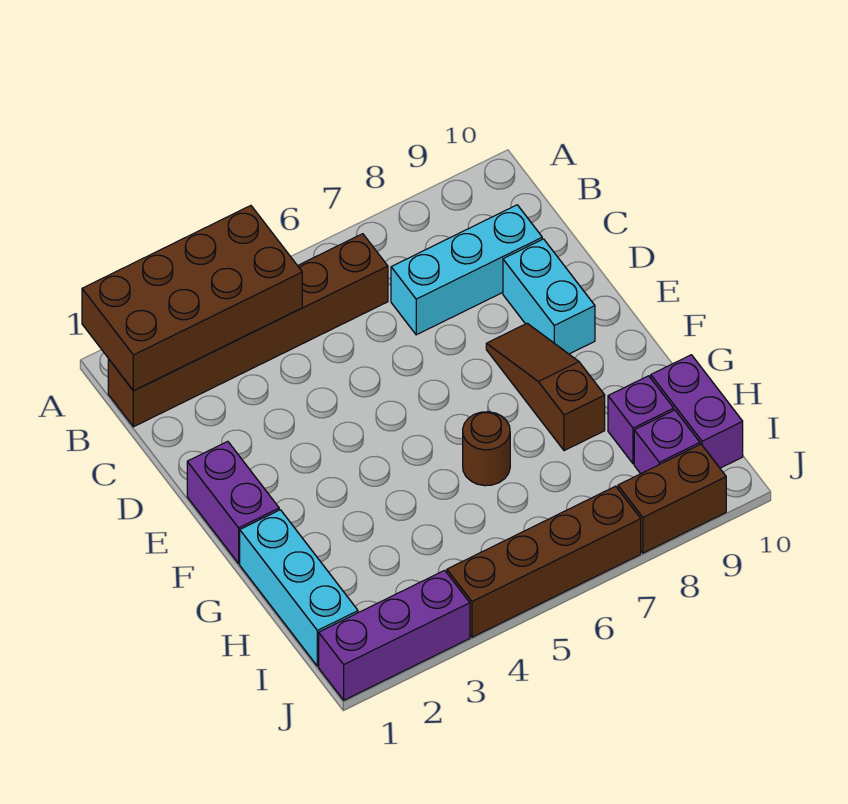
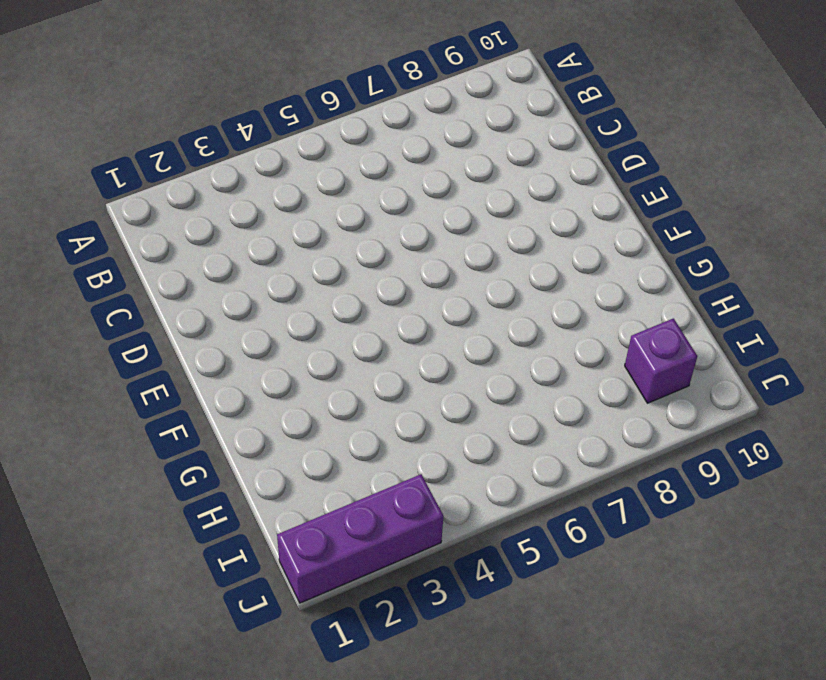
none -> brown brick B1:B6 level 1
none -> cyan brick C7:C9 level 1
none -> cyan brick D9:E9 level 1

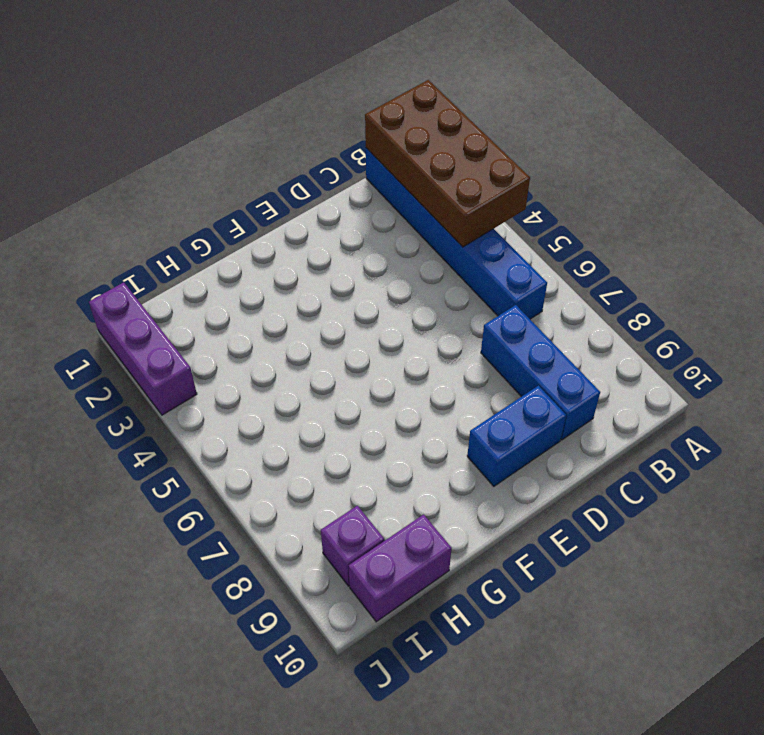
blue brick B1:B6 level 1 -> brown brick B1:B6 level 1
blue brick C7:C9 level 1 -> cyan brick C7:C9 level 1
blue brick D9:E9 level 1 -> cyan brick D9:E9 level 1
none -> purple brick E1:F1 level 1
none -> brown slope E8:G8 level 1 top G
none -> cyan brick G1:I1 level 1

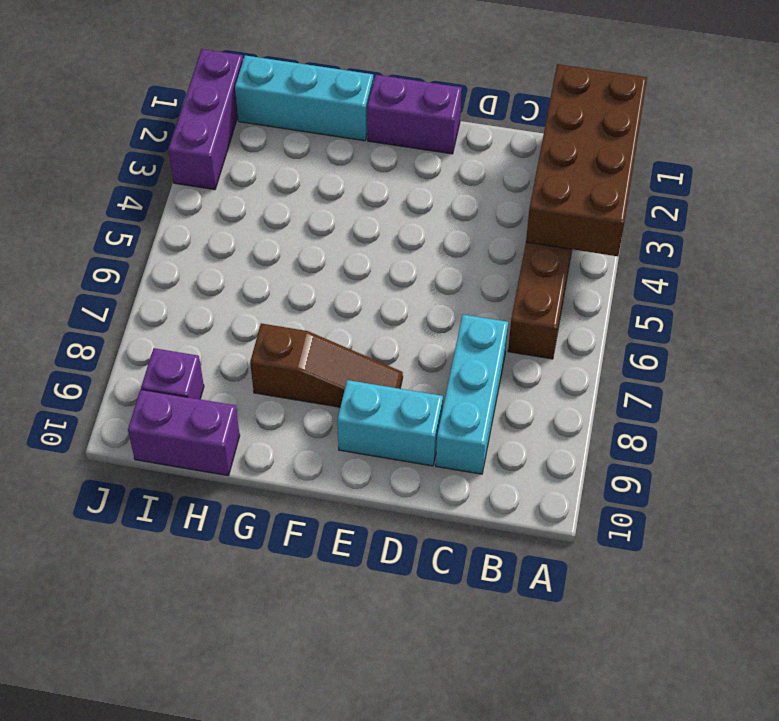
none -> brown round brick G6 level 1
none -> purple brick H9 level 1
none -> brown brick J4:J7 level 1

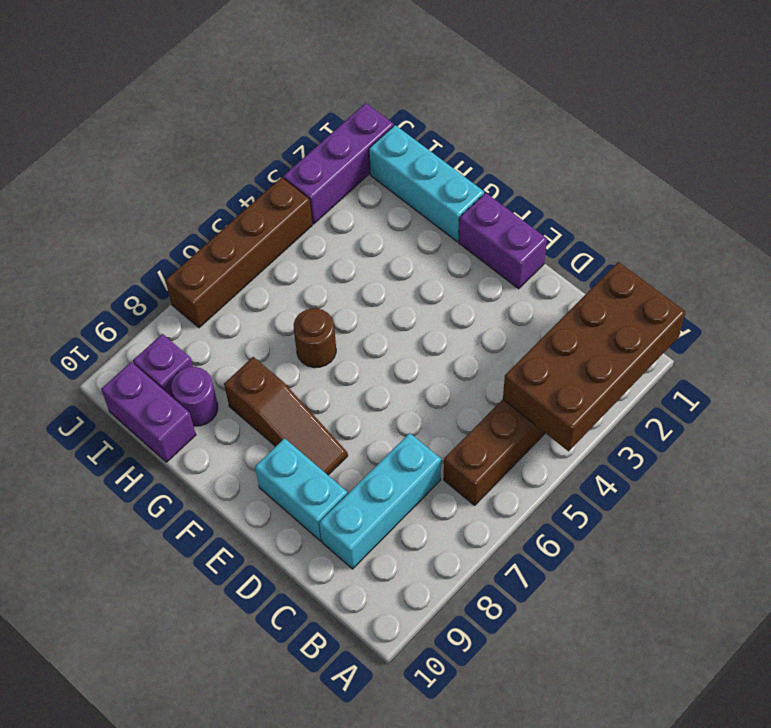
purple round brick H9 level 1 -> purple brick H9 level 1
none -> brown brick J8:J9 level 1

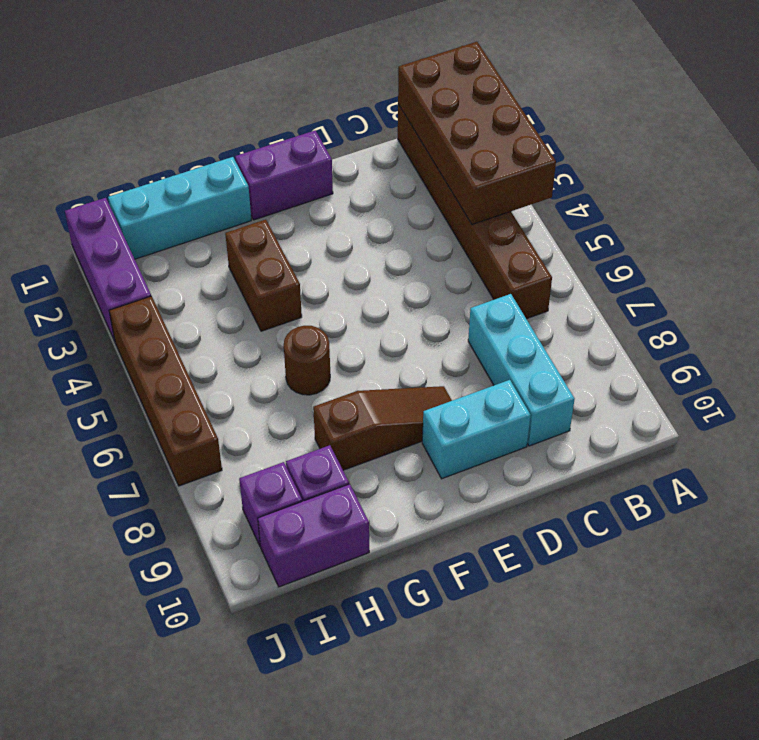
brown brick G3:G4 level 1 -> brown brick J8:J9 level 1

